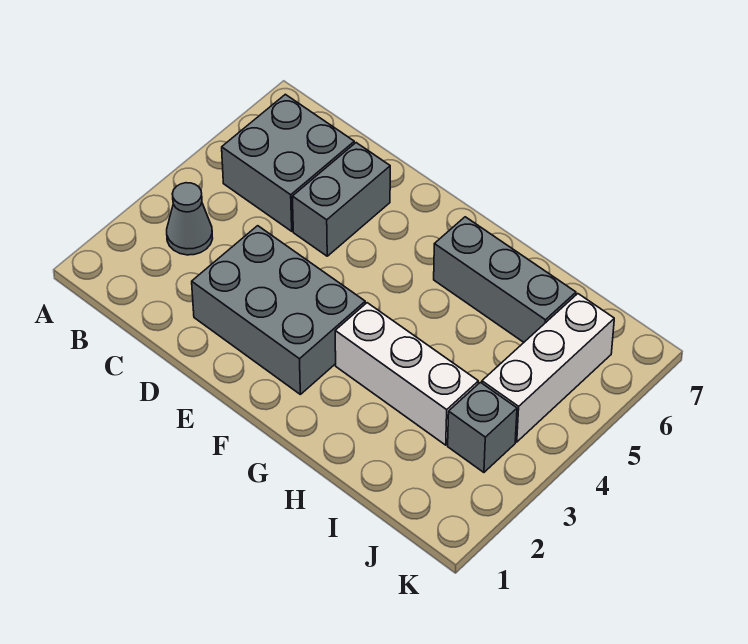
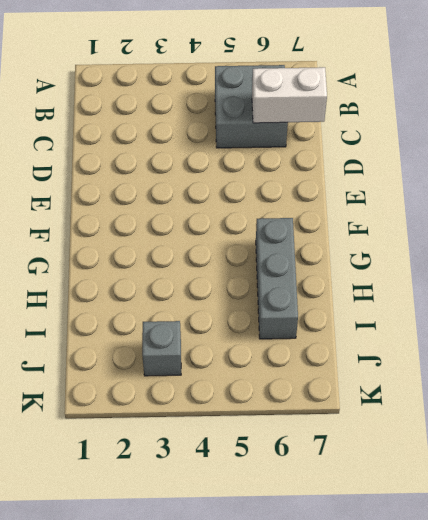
white brick C6:C7 level 2 -> none
none -> grey cone B3 level 1
none -> grey brick D2:F3 level 1

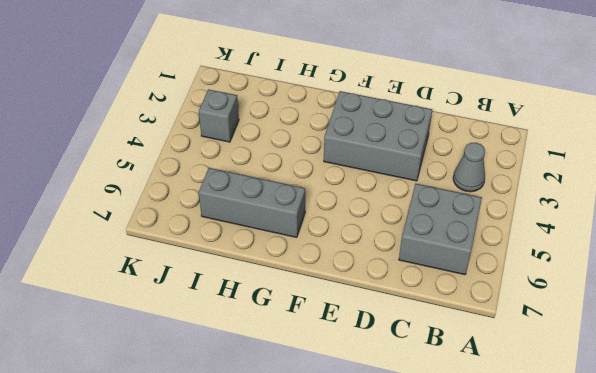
none -> grey brick D5:D6 level 1
none -> white brick G3:I3 level 1

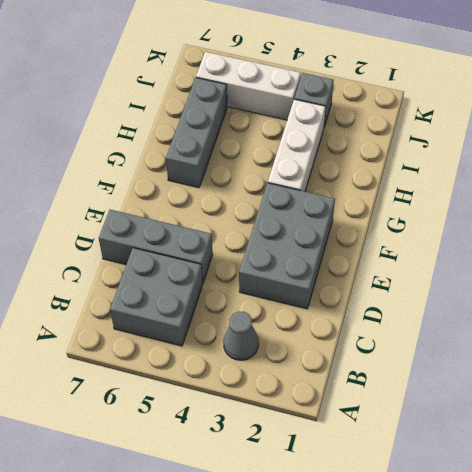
grey brick D5:D7 level 1 -> grey brick D5:D6 level 1

